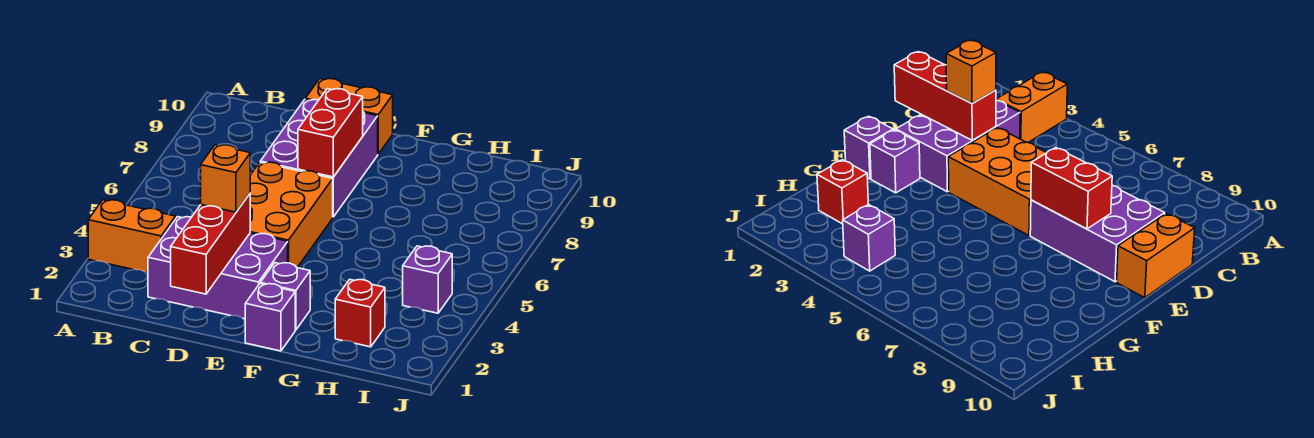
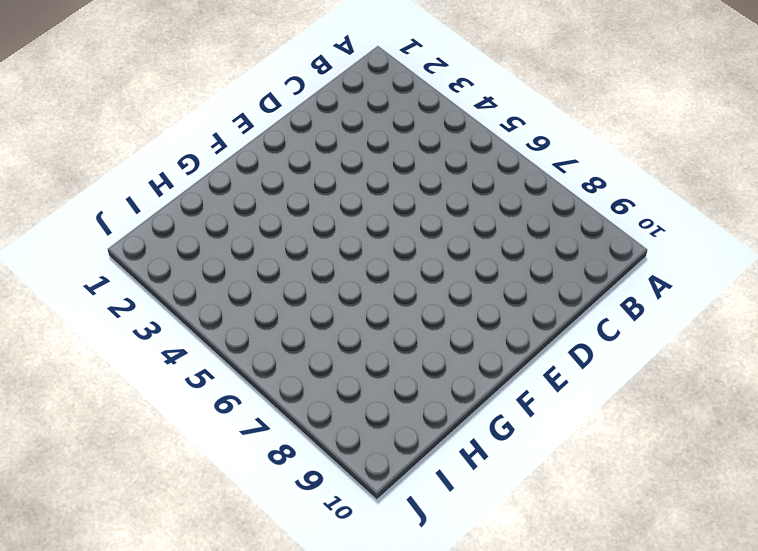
none -> orange brick A3:B3 level 1
none -> purple brick C2:E3 level 1
none -> orange brick D4:E6 level 1

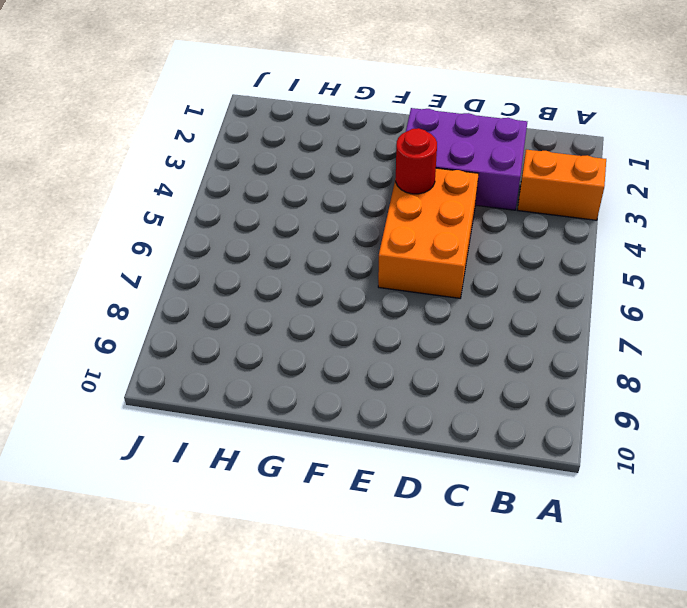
red round brick E4 level 2 -> none
none -> purple brick D7:E9 level 1
none -> orange brick D10:E10 level 1
none -> purple brick F1 level 1

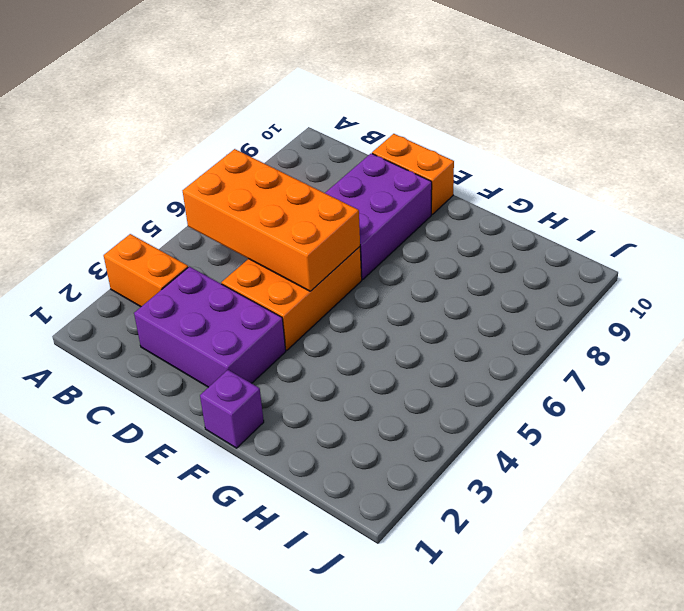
orange brick B5:E6 level 2 -> none
none -> purple brick F2 level 1
none -> red brick H2 level 1
none -> purple brick I4 level 1

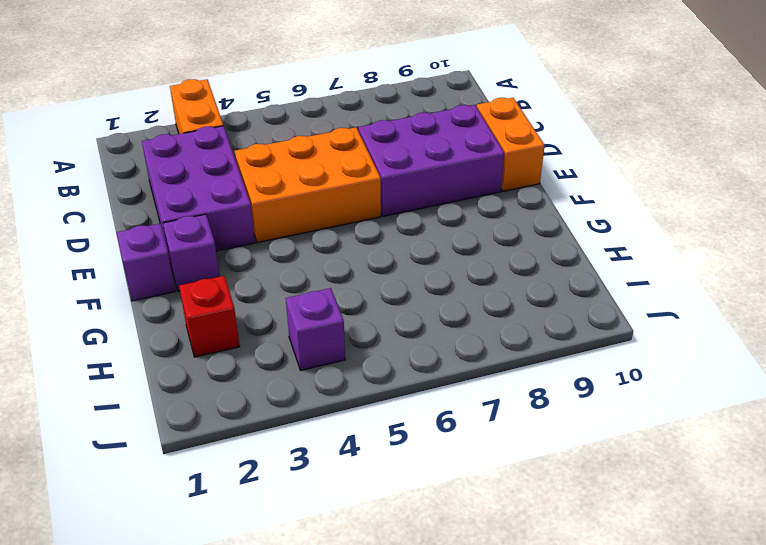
none -> red brick D1:D3 level 2
none -> red brick E7:E8 level 2
none -> orange brick D3 level 3

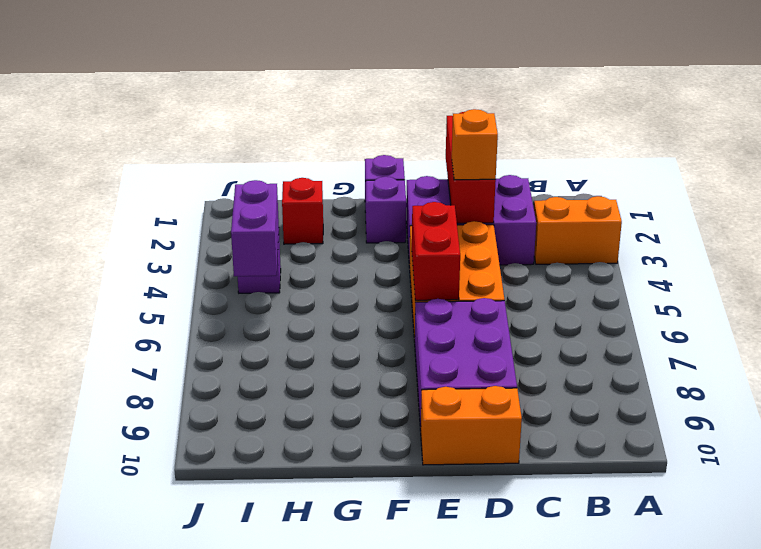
red brick E5:E6 level 2 -> red brick E7:E8 level 2
purple brick I4:I5 level 2 -> none

